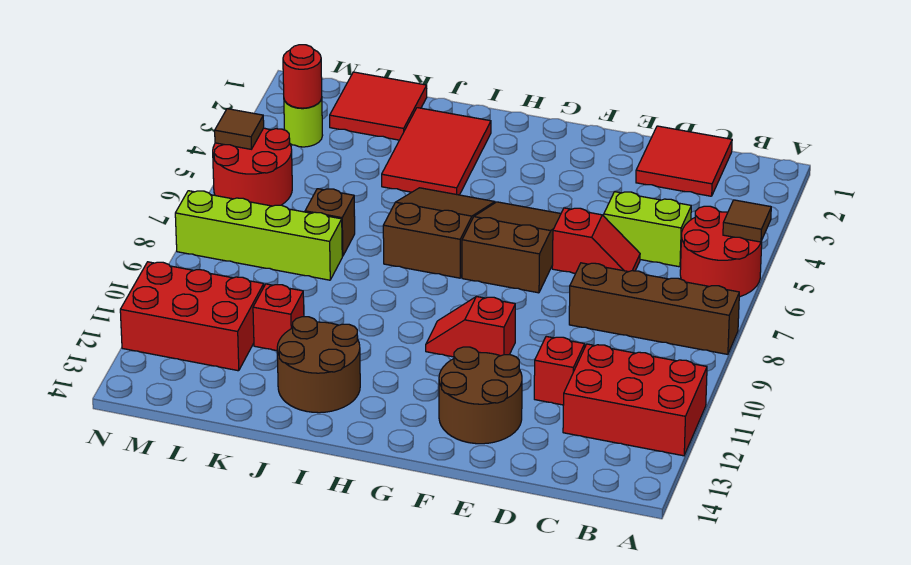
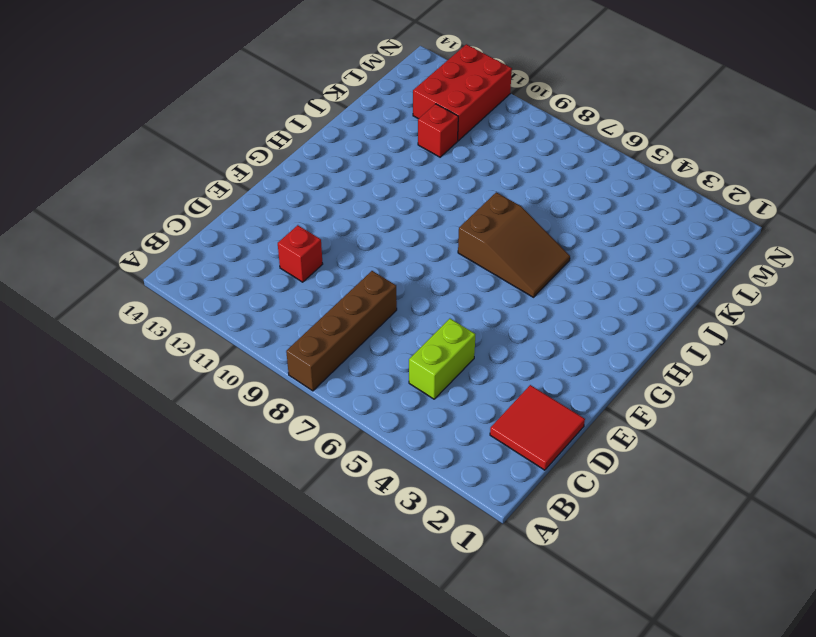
none -> red round brick A5:B6 level 1
none -> red brick A11:C12 level 1
none -> red slope D6:E6 level 1 top E

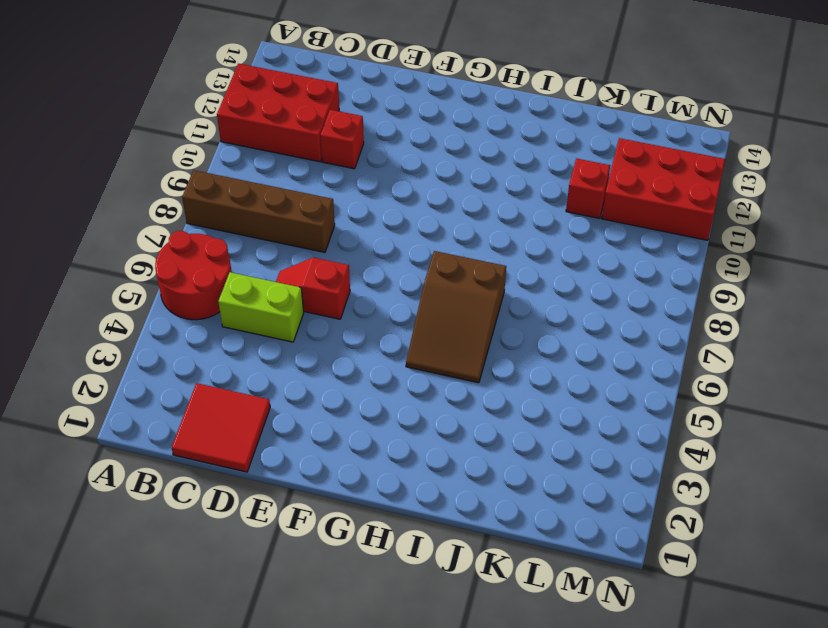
none -> brown round brick E12:F13 level 1
none -> brown slope F5:G7 level 1 top 7
none -> red slope F10:G10 level 1 top F

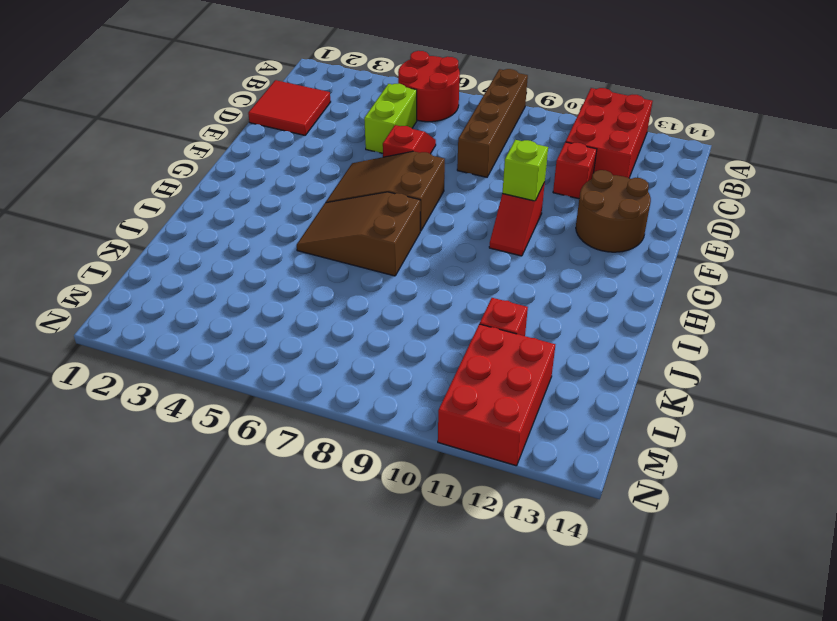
lime brick F10 level 2 -> none
none -> red tile I2:J4 level 1
none -> brown round brick I12:J13 level 1
none -> red tile K1:L2 level 1

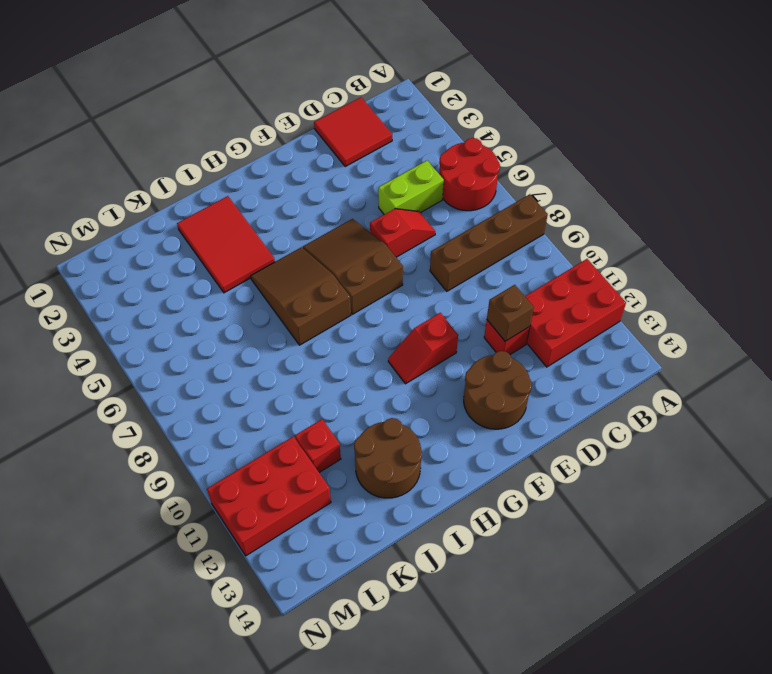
brown brick D11 level 2 -> brown brick K7 level 1
none -> red tile K1:L2 level 1
none -> lime brick K8:N8 level 1
none -> lime round brick M3 level 1

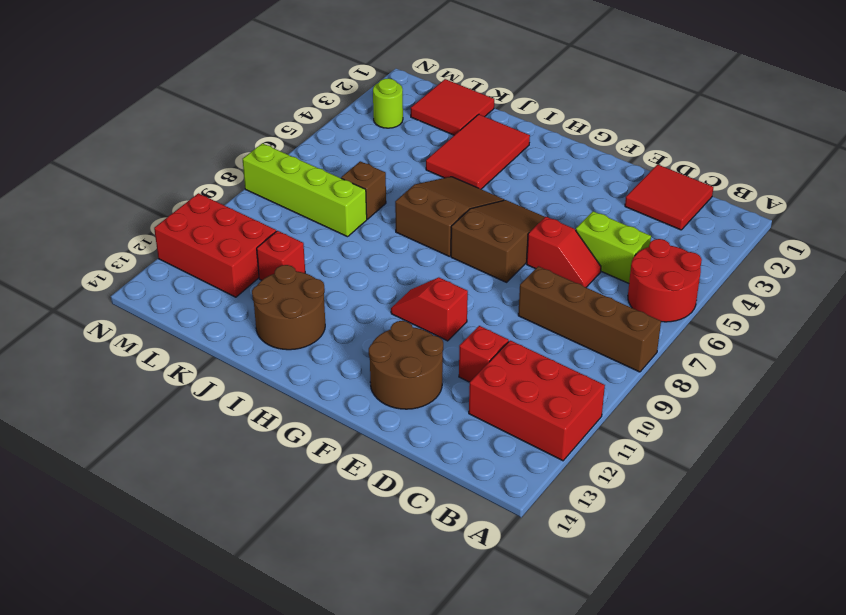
none -> red round brick M5:N6 level 1
none -> brown tile A5 level 2
none -> red round brick M3 level 2

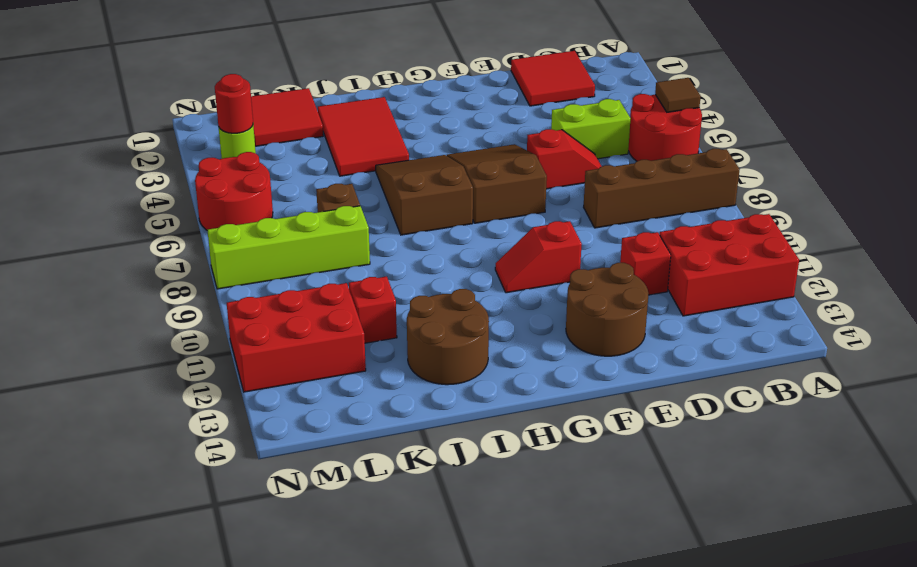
none -> brown tile N5 level 2

